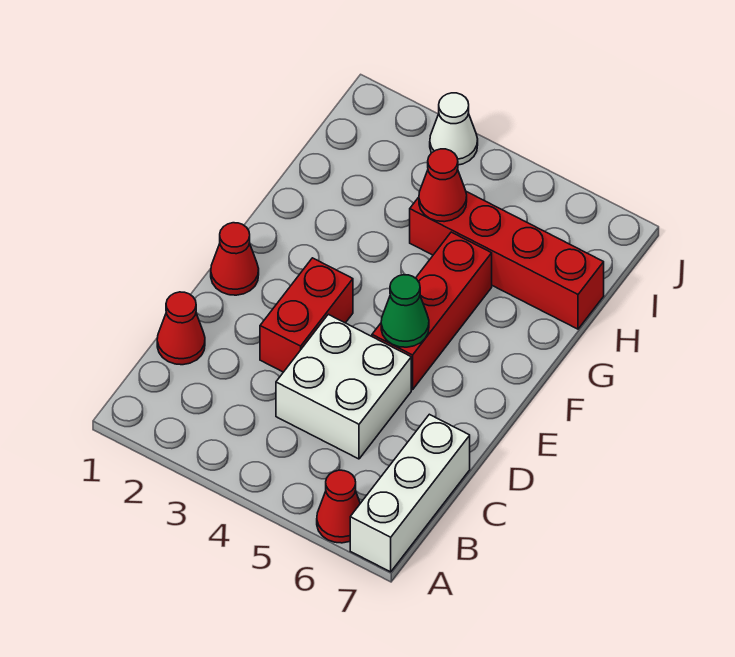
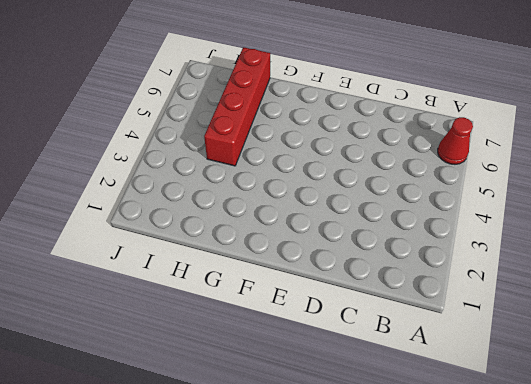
none -> white brick A7:C7 level 1
none -> red cone C1 level 1

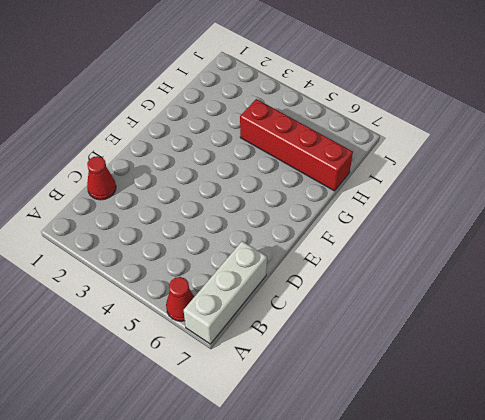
none -> white brick C4:D5 level 1
none -> red brick D3:E3 level 1

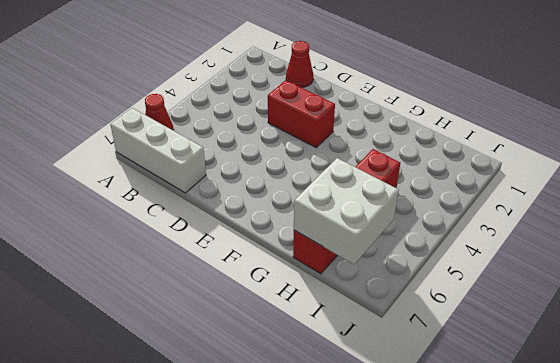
white brick H6:I7 level 2 -> white brick C4:D5 level 1
none -> red cone E1 level 1
none -> red brick E5:G5 level 1

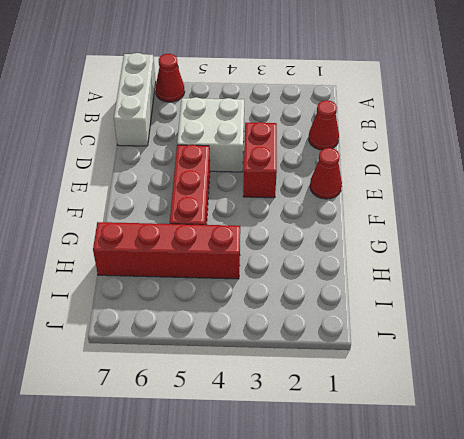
none -> white cone J3 level 1
none -> green cone E5 level 2

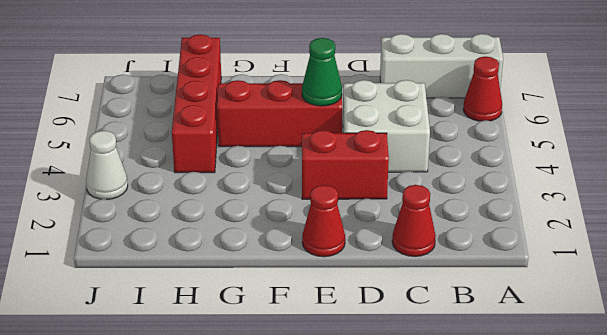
none -> red cone H4 level 2

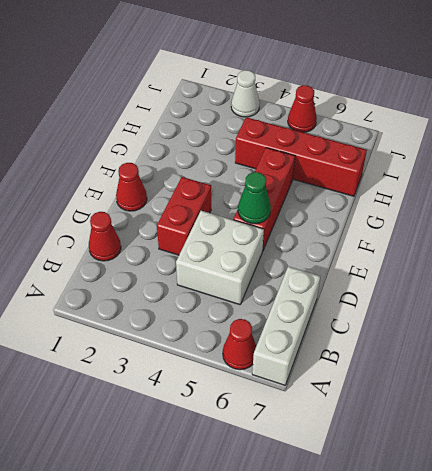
red cone J5 level 1 -> red cone H4 level 2

